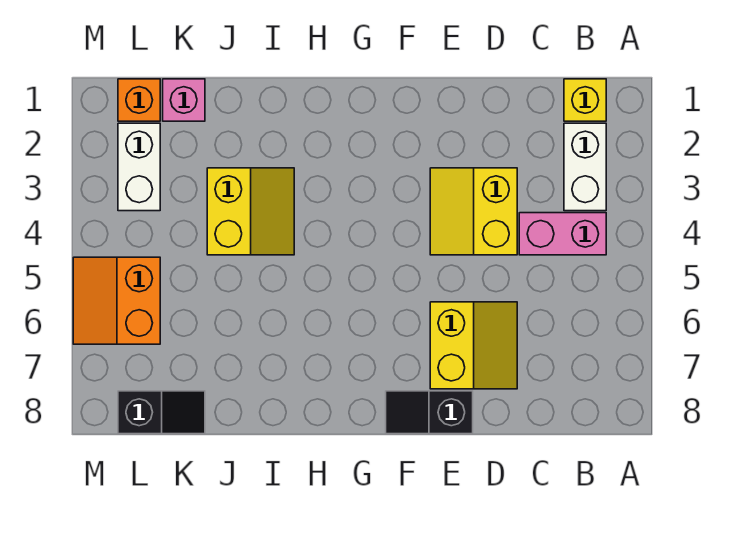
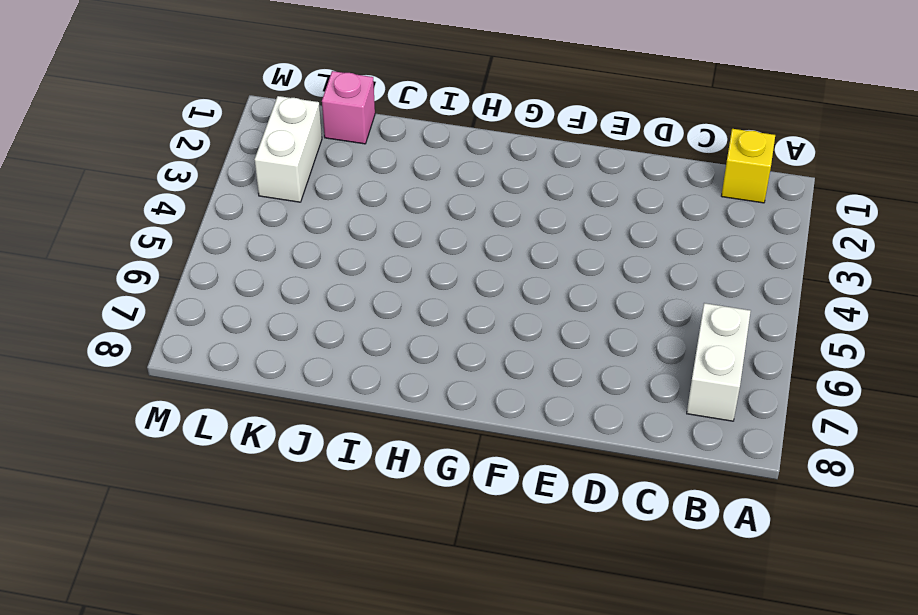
white brick B6:B7 level 1 -> white brick B2:B3 level 1
none -> pink brick B4:C4 level 1
none -> yellow slope D3:E4 level 1 top D
none -> yellow slope D6:E7 level 1 top E

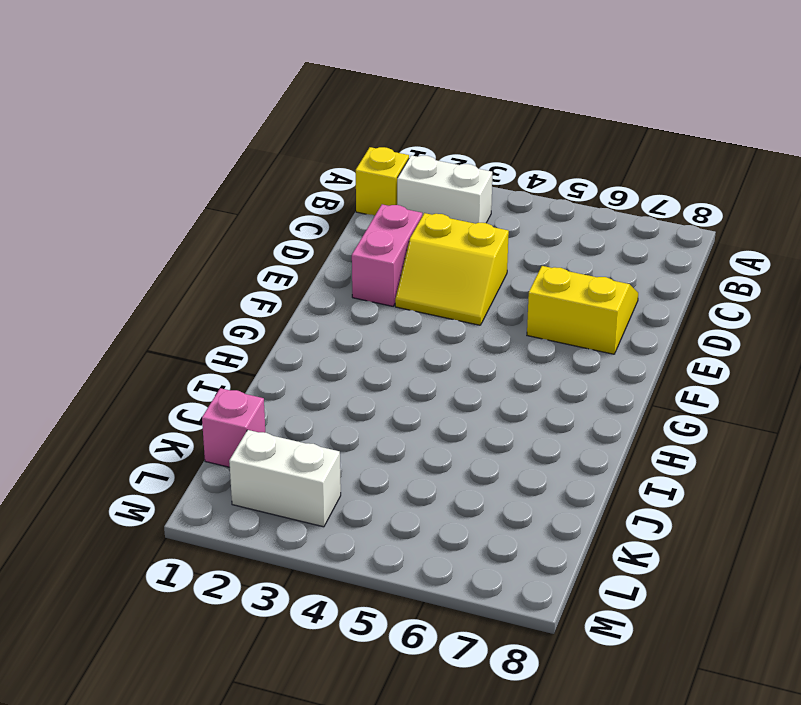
pink brick D2:E2 level 1 -> pink brick B4:C4 level 1
none -> black slope E8:F8 level 1 top E
none -> yellow slope I3:J4 level 1 top J
none -> black slope K8:L8 level 1 top L

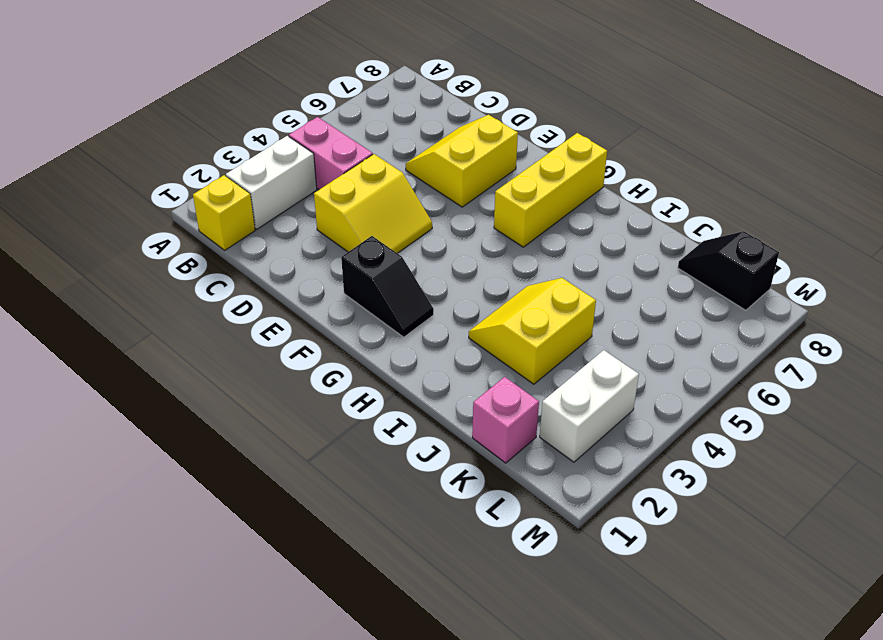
black slope F2:G2 level 1 top F -> black slope E8:F8 level 1 top E
yellow brick G6:G8 level 1 -> none
none -> orange brick L1 level 1
none -> orange slope L5:M6 level 1 top L

